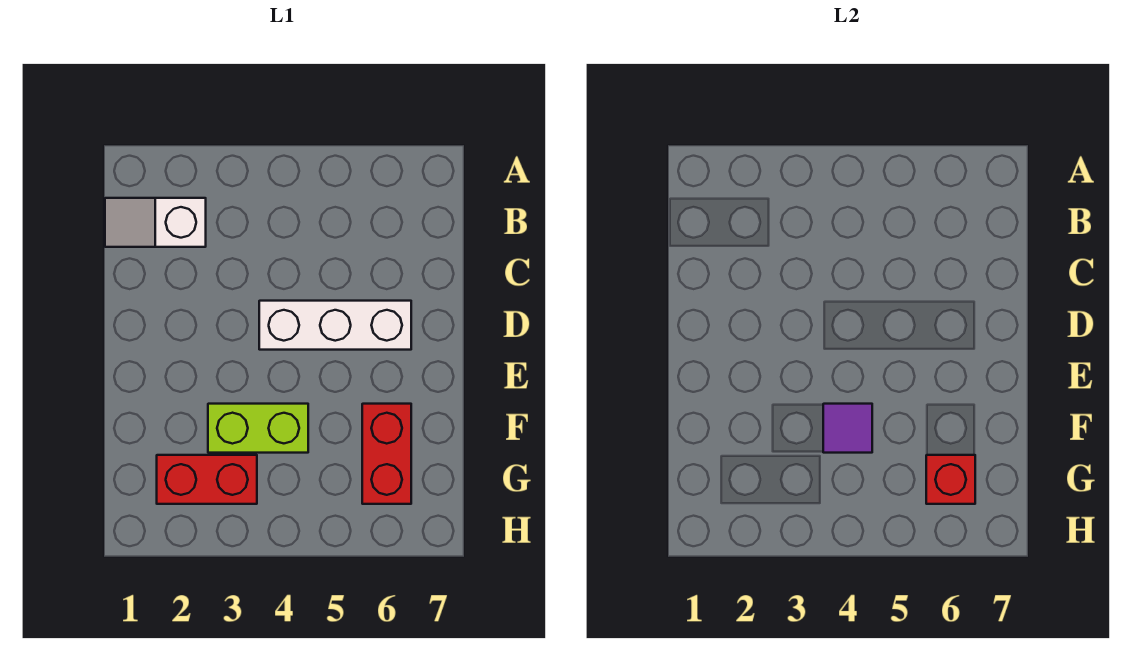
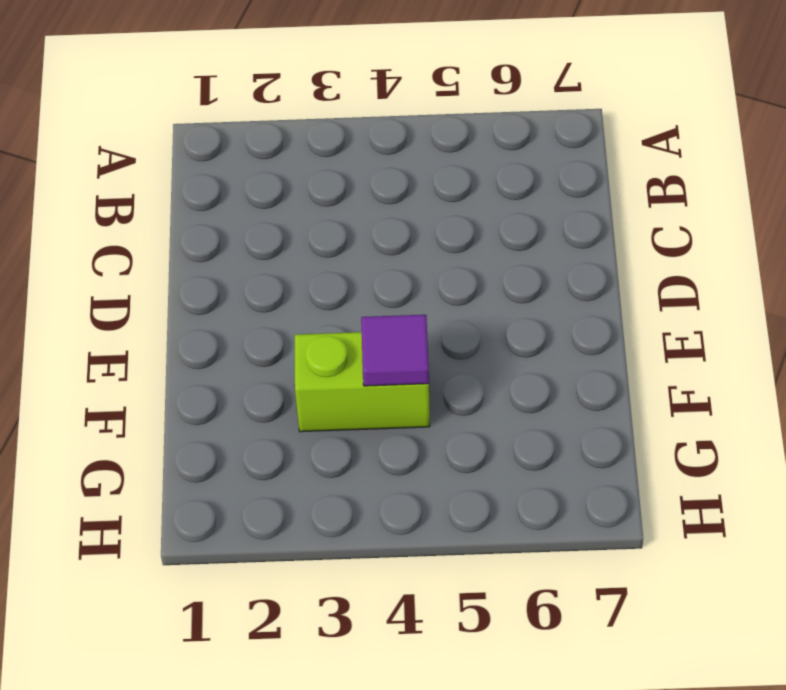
none -> white slope B1:B2 level 1 top 2
none -> white brick D4:D6 level 1

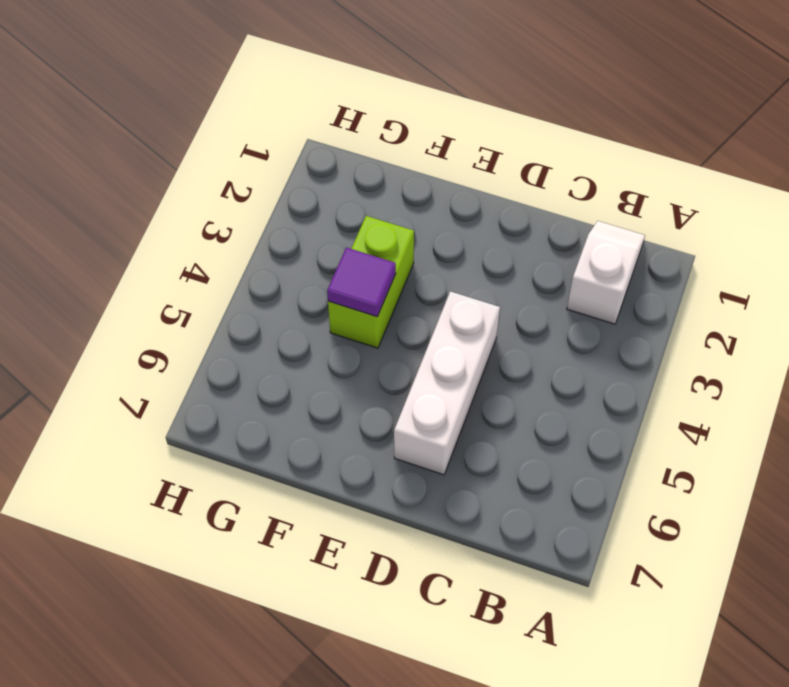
none -> red brick F6:G6 level 1
none -> red brick G2:G3 level 1

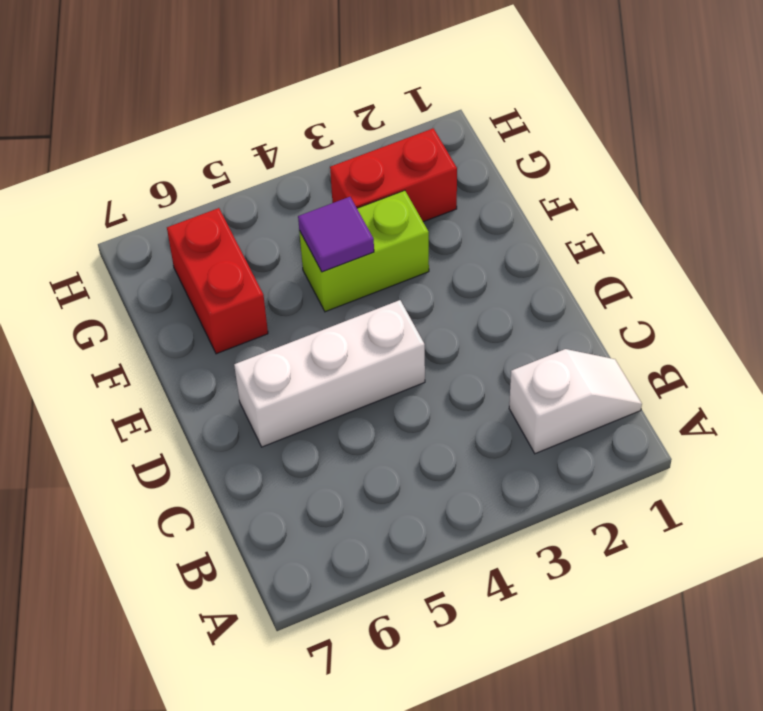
none -> red brick G6 level 2

